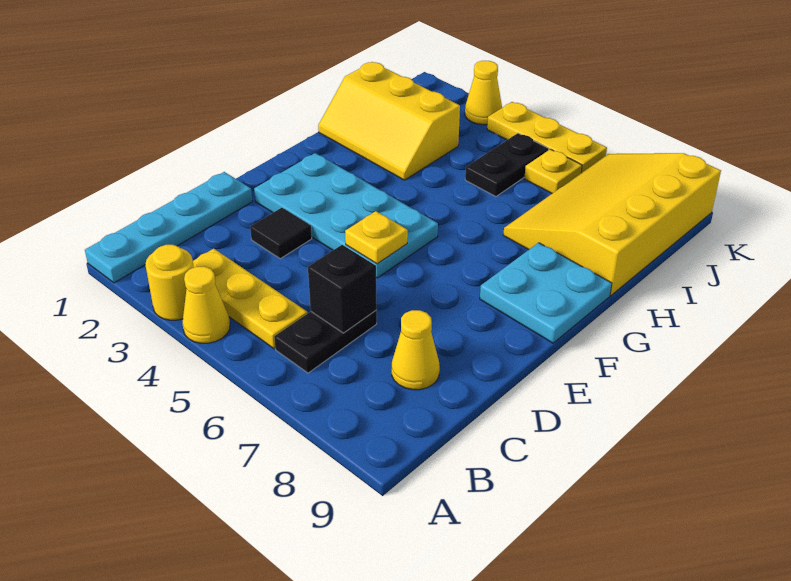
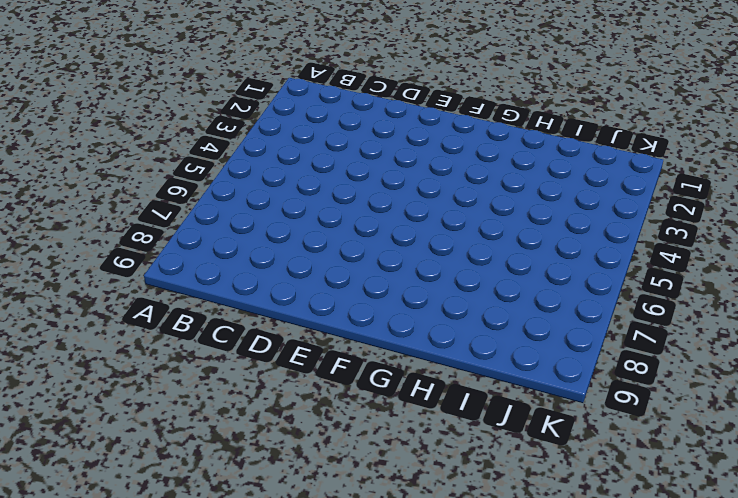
none -> cyan plate A1:D1 level 1
none -> yellow round brick A3 level 1
none -> yellow cone A4 level 1

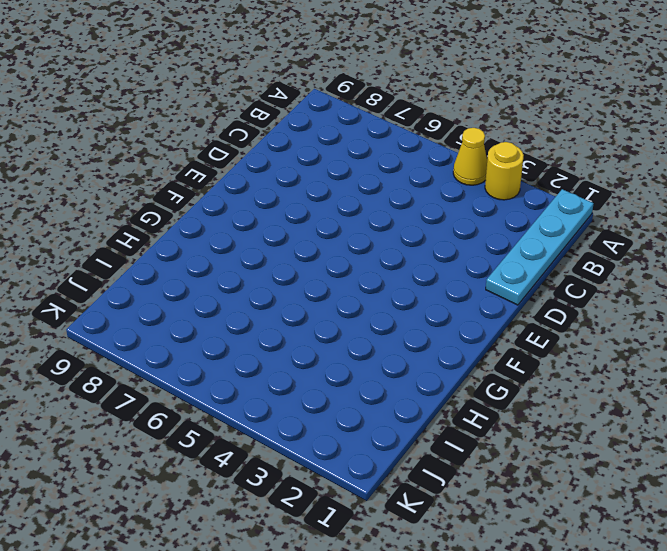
none -> yellow plate B3:B5 level 1
none -> black plate B6:C6 level 1
none -> yellow cone C8 level 1

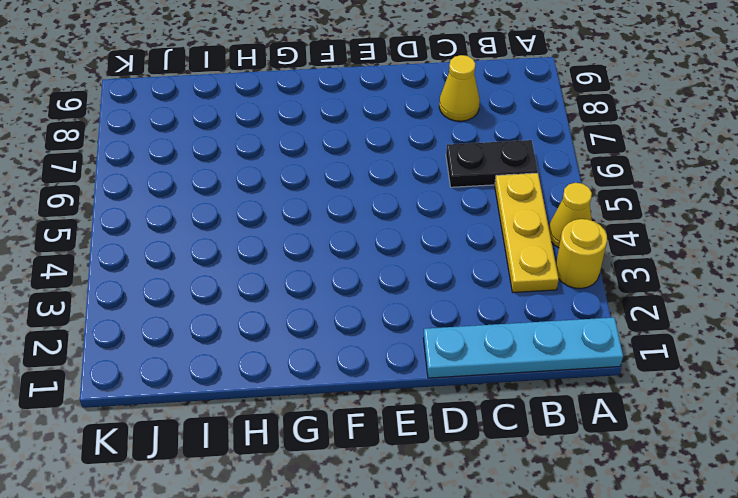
none -> black tile D3 level 1
none -> cyan plate E2:F5 level 1
none -> cyan plate F8:G9 level 1

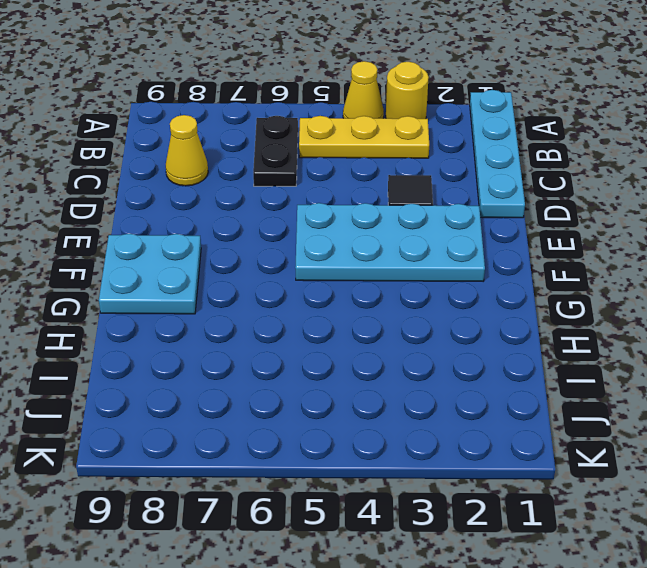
none -> yellow slope H1:I3 level 1 top I
none -> yellow slope H7:K9 level 1 top 9
none -> black plate I5:J5 level 1

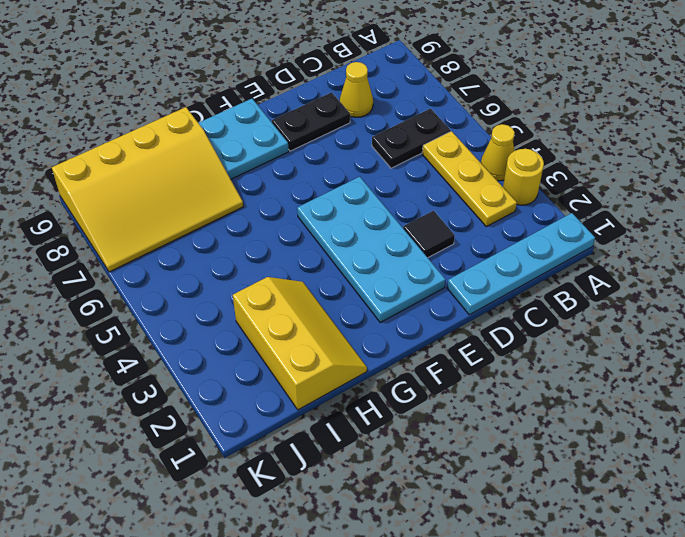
black plate D8:E8 level 1 -> black plate I5:J5 level 1
none -> yellow plate J6 level 1
none -> yellow cone K3 level 1
none -> yellow plate K4:K6 level 1

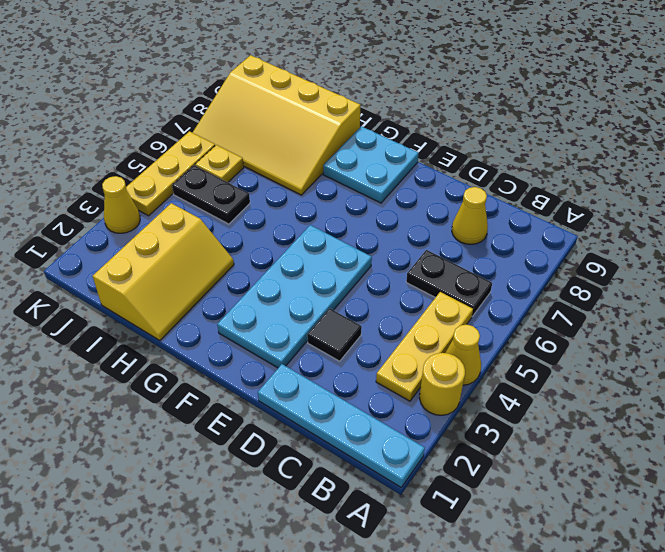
none -> black brick C6 level 2
none -> yellow plate E5 level 2

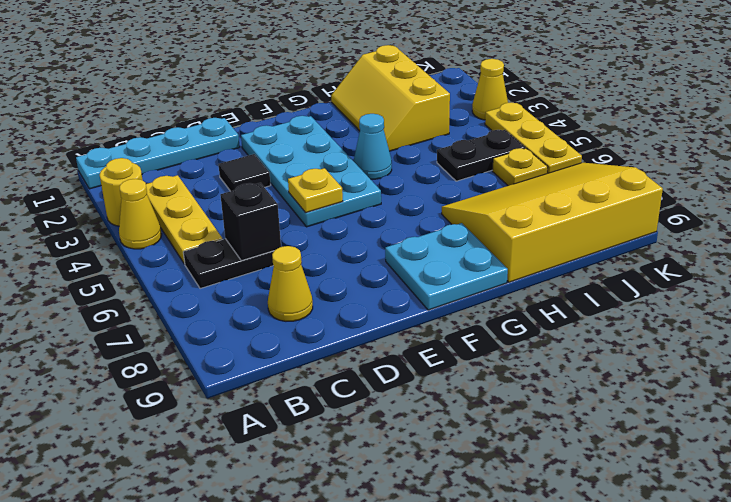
cyan cone G4 level 1 -> none

